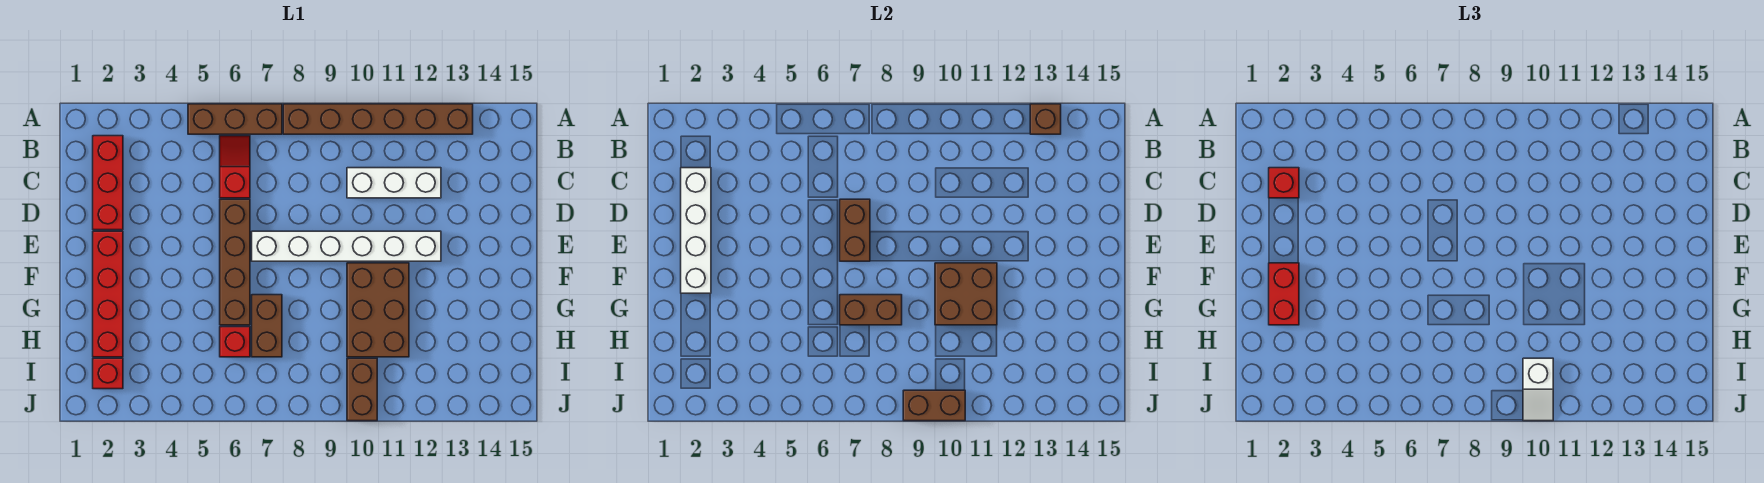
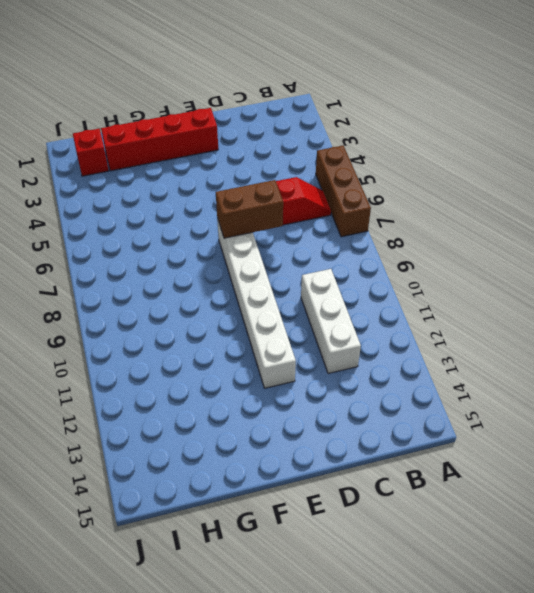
none -> brown brick A8:A13 level 1
none -> red brick B2:D2 level 1
none -> brown brick D6:G6 level 1

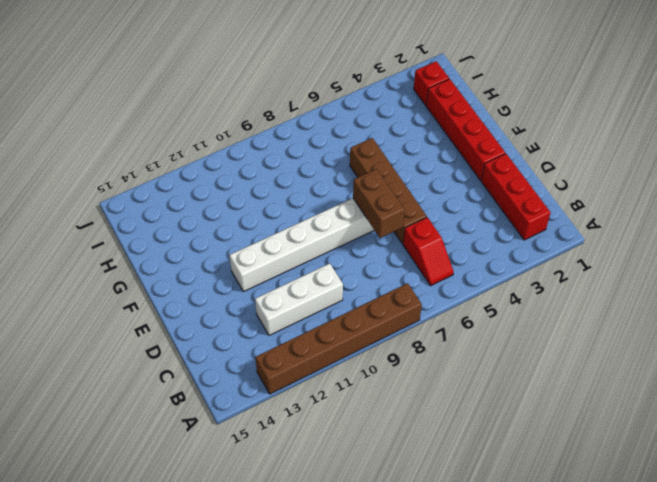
none -> brown brick A5:A7 level 1
none -> brown brick F10:H11 level 1
none -> brown brick G7:H7 level 1

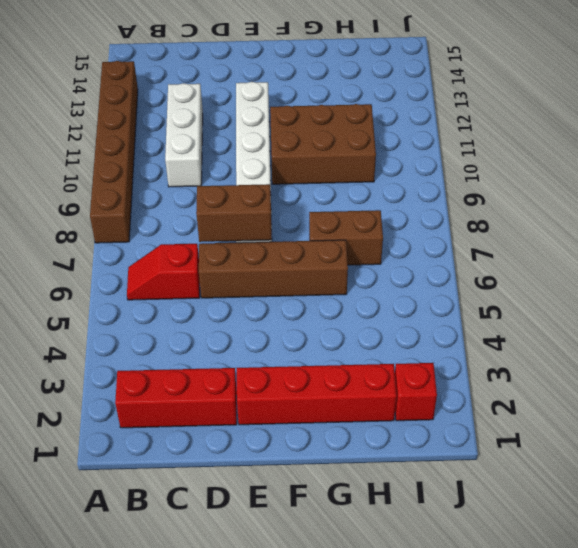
none -> brown brick A5:A7 level 1
none -> red brick H6 level 1
none -> brown brick I10:J10 level 1

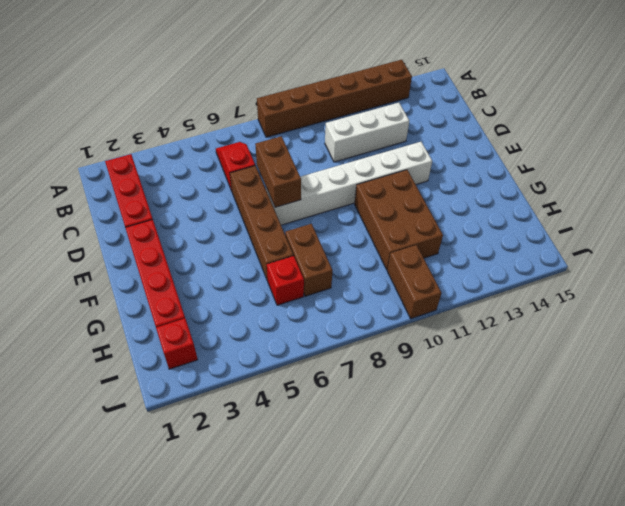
none -> brown brick A5:A7 level 1
none -> brown brick A13 level 2
none -> white brick C2:F2 level 2

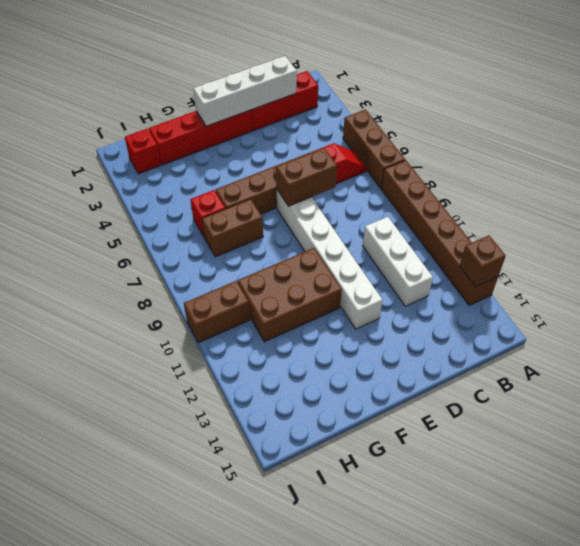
none -> brown brick F10:G11 level 2
none -> brown brick G7:G8 level 2
none -> brown brick J9:J10 level 2

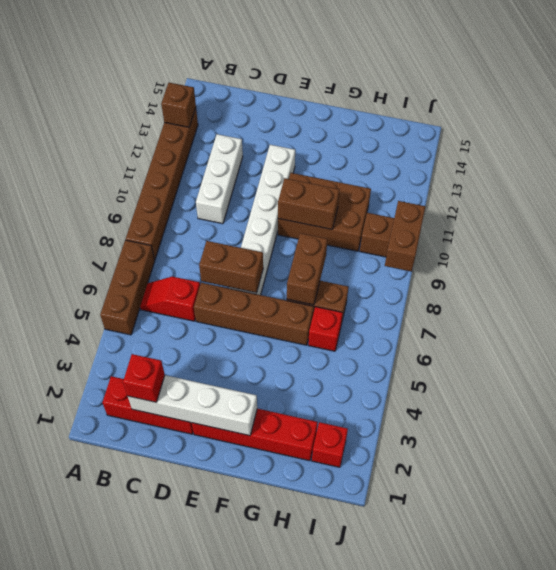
brown brick F10:G10 level 2 -> brown brick F10:G11 level 2
none -> red brick F2:G2 level 3
none -> white slope I10:J10 level 3 top I

